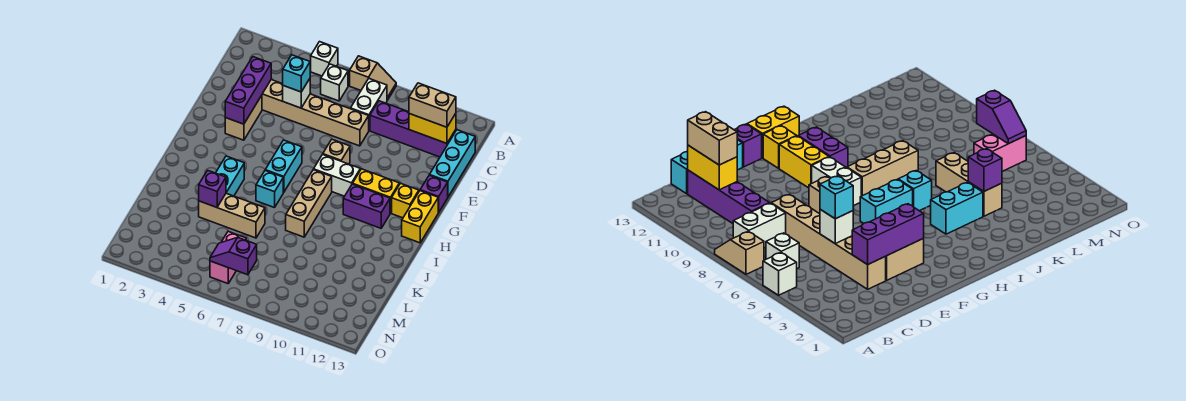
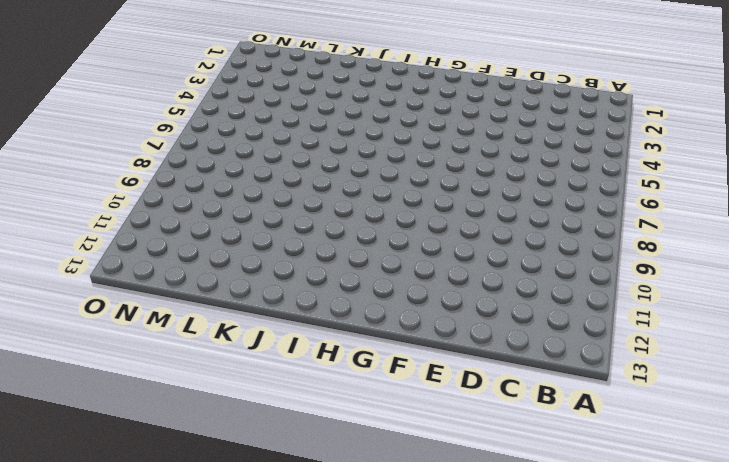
none -> white brick A5 level 1
none -> tan slope A7:A8 level 1 top 7
none -> white brick B6 level 1

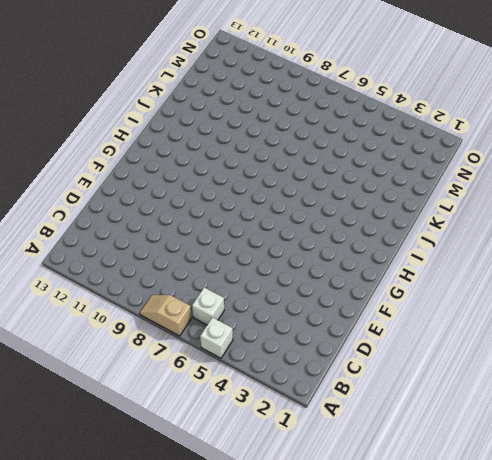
none -> white brick B8:C8 level 1
none -> purple brick C9:C12 level 1
none -> cyan brick C13:E13 level 1

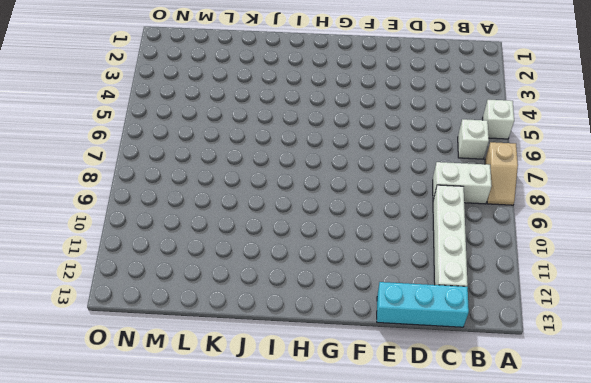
white brick C9:C12 level 1 -> purple brick C9:C12 level 1
none -> tan brick D3:D8 level 1
none -> tan brick E3:F3 level 1
none -> tan brick F8 level 1

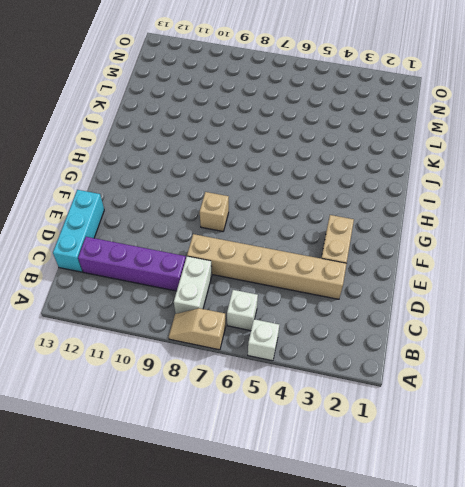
none -> purple brick F13 level 1
none -> cyan brick G6:H6 level 1
none -> white brick G8:G9 level 1

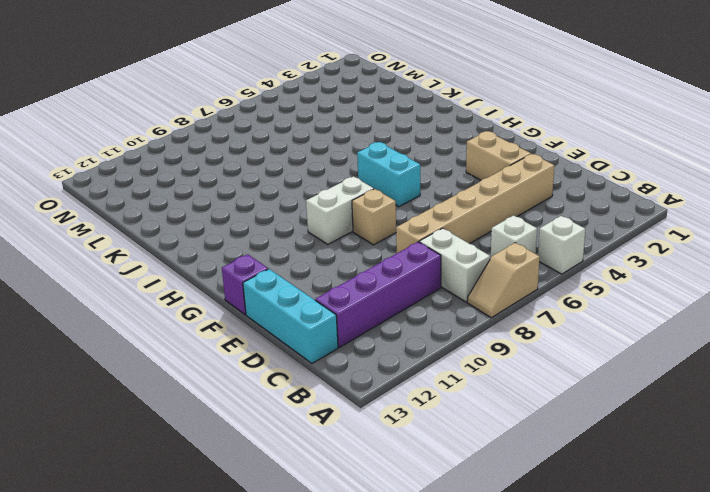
none -> yellow brick G10:G11 level 1
none -> yellow brick G12 level 1
none -> yellow brick G13:H13 level 1

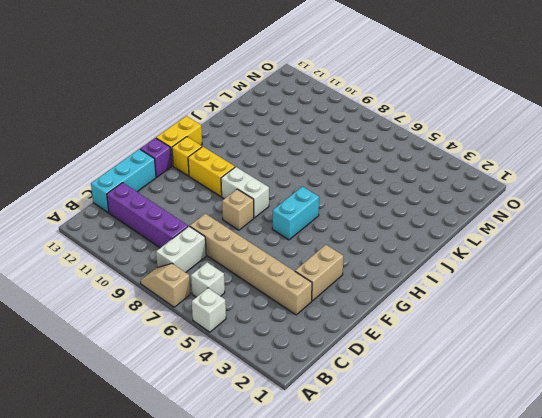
none -> tan brick H8:J8 level 1
none -> purple brick H10:H11 level 1
none -> cyan brick I4:J4 level 1

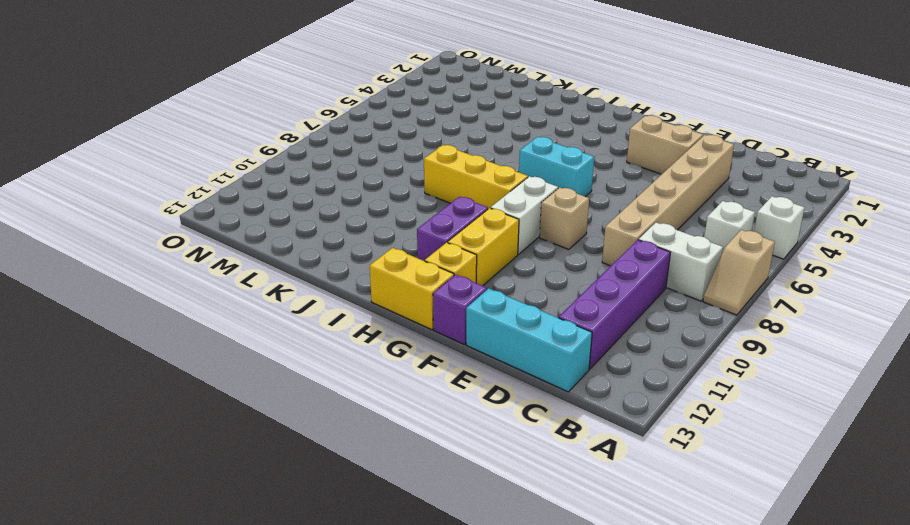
yellow brick H8:J8 level 1 -> tan brick H8:J8 level 1
none -> cyan brick I4:J4 level 1
none -> cyan brick I6 level 1
none -> tan brick K4:K6 level 1

